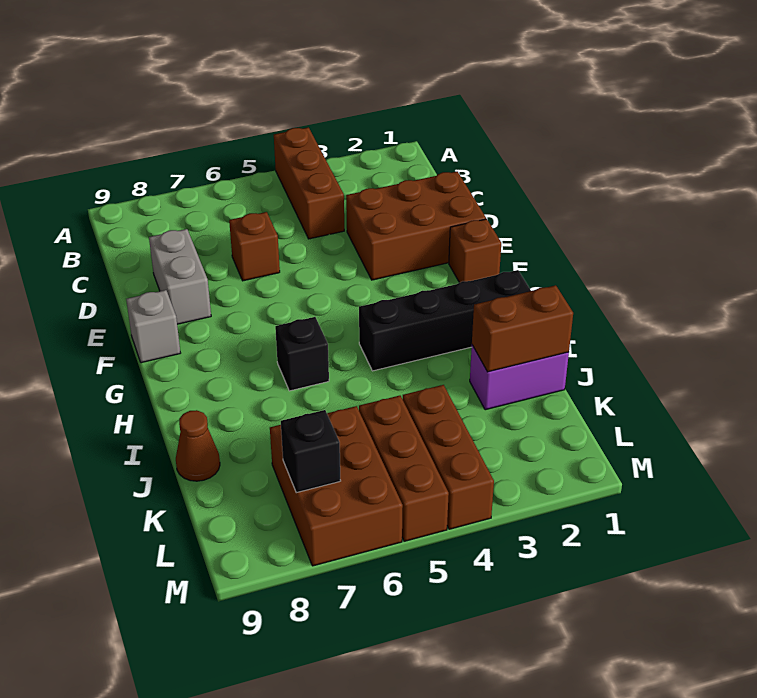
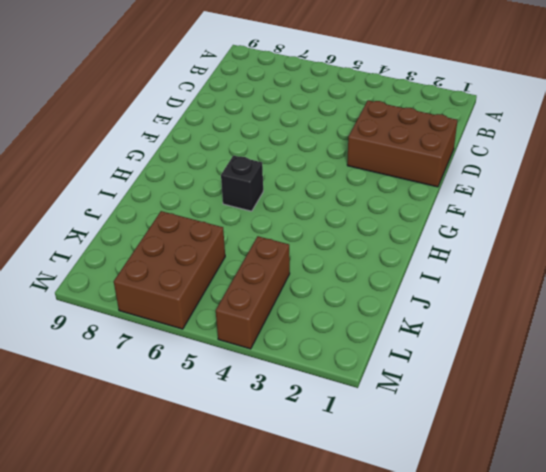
none -> brown brick A4:C4 level 1
none -> brown brick D6 level 1
none -> grey brick D8:E8 level 1

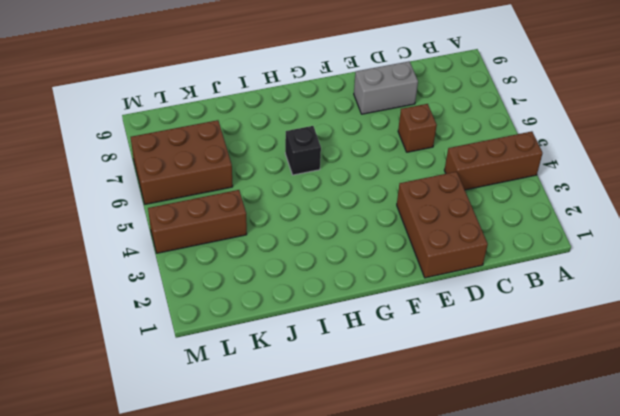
none -> brown brick F1 level 1
none -> grey brick F9 level 1
none -> black brick H1:H4 level 1

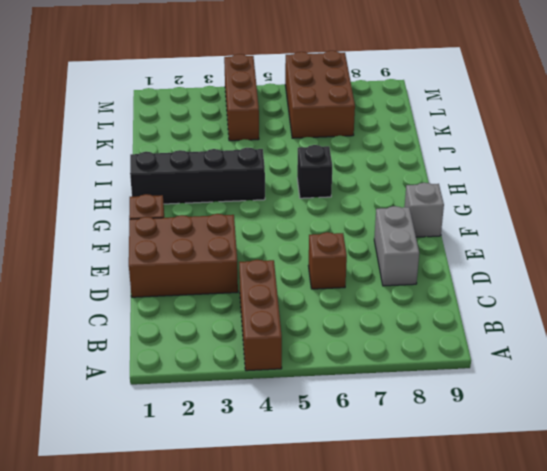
none -> purple brick J1:J2 level 1
none -> brown cone J9 level 1
none -> brown brick K5:M5 level 1

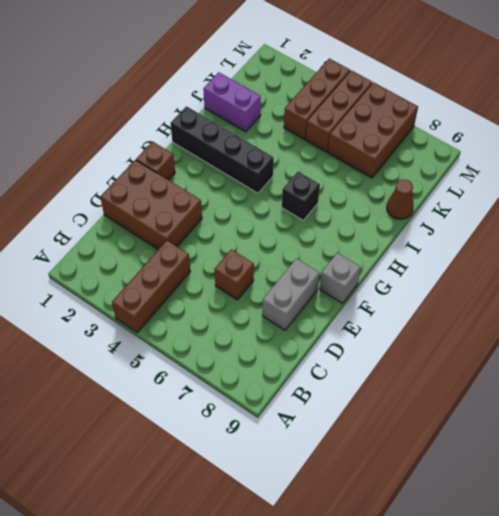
none -> brown brick J1:J2 level 2
none -> black brick L7 level 2

